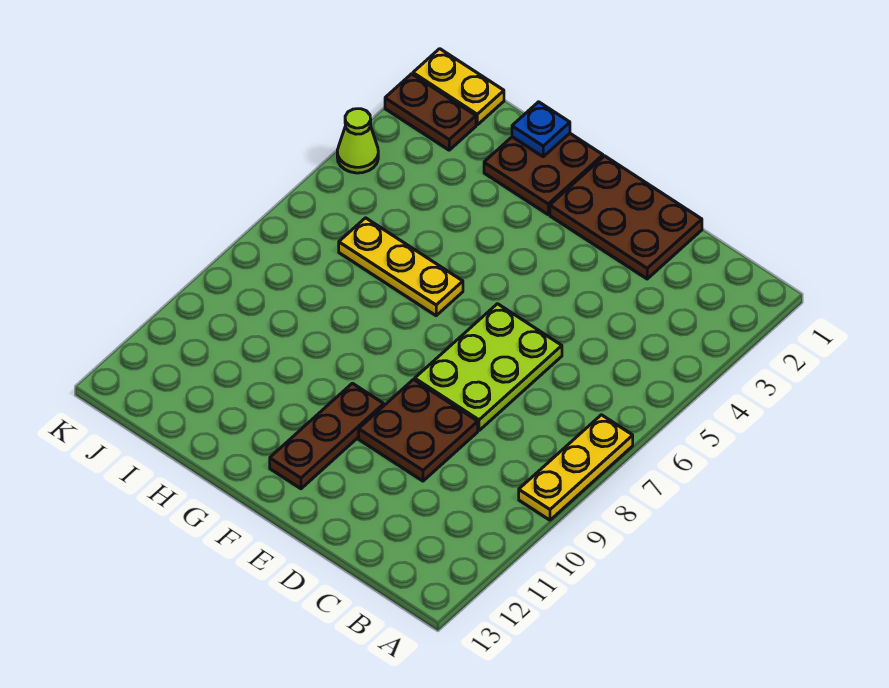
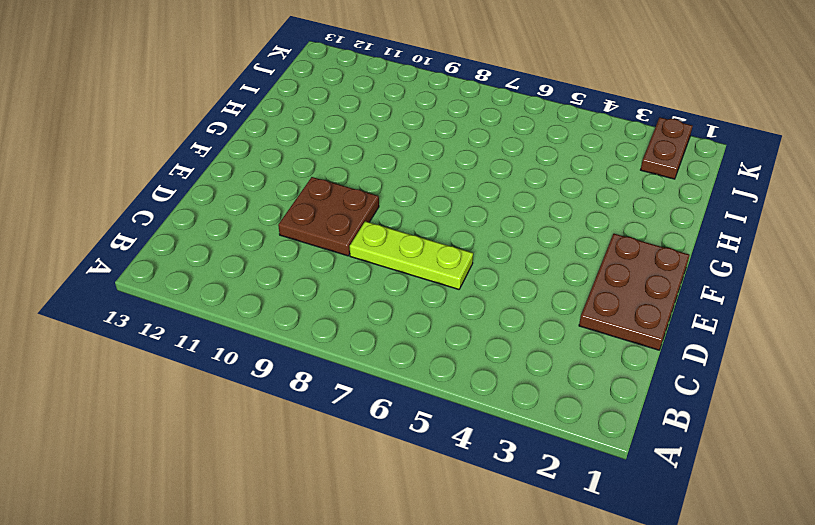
lime plate D6:D8 level 1 -> lime plate D6:E8 level 1
none -> yellow plate A7:A9 level 1
none -> brown plate F10:F12 level 1

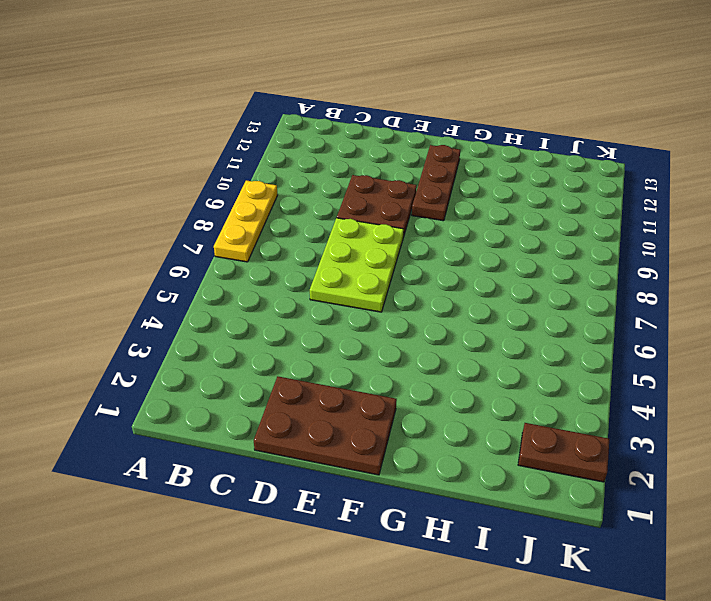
none -> brown plate G1:H2 level 1
none -> yellow plate G6:I6 level 1

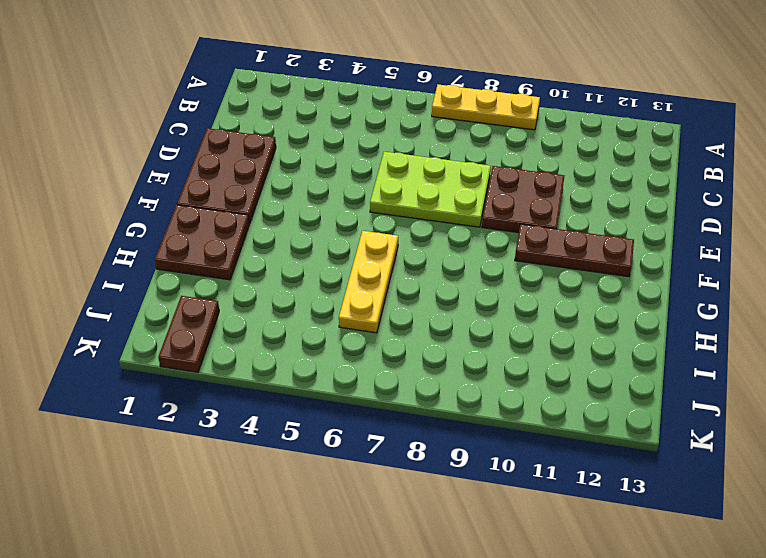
none -> yellow plate J1:K1 level 1
none -> lime cone K4 level 1

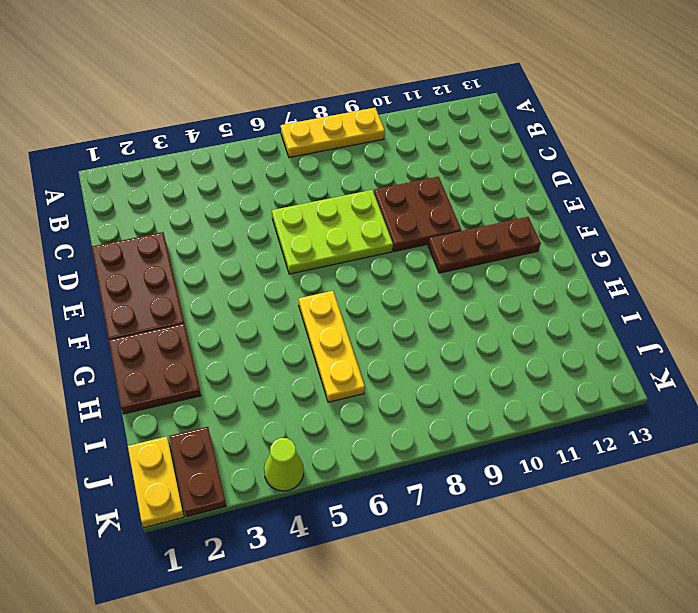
none -> blue plate H1 level 2

